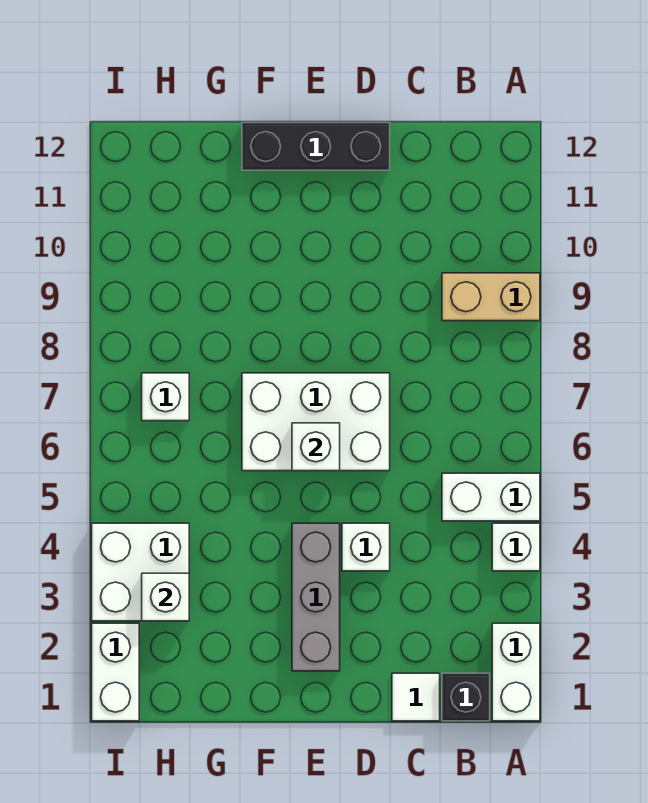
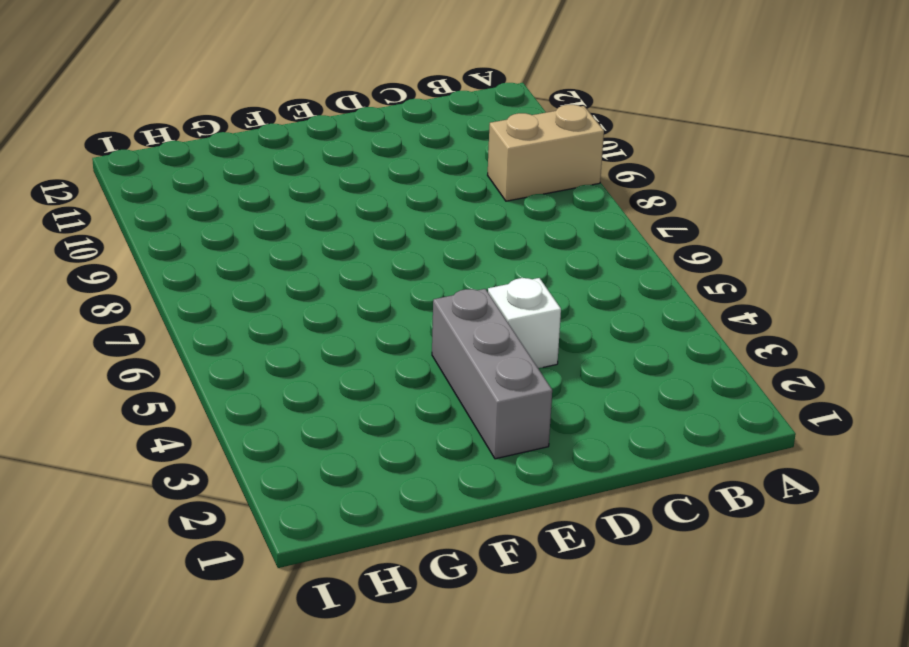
none -> white brick A1:A2 level 1
none -> white brick A4 level 1
none -> white brick A5:B5 level 1

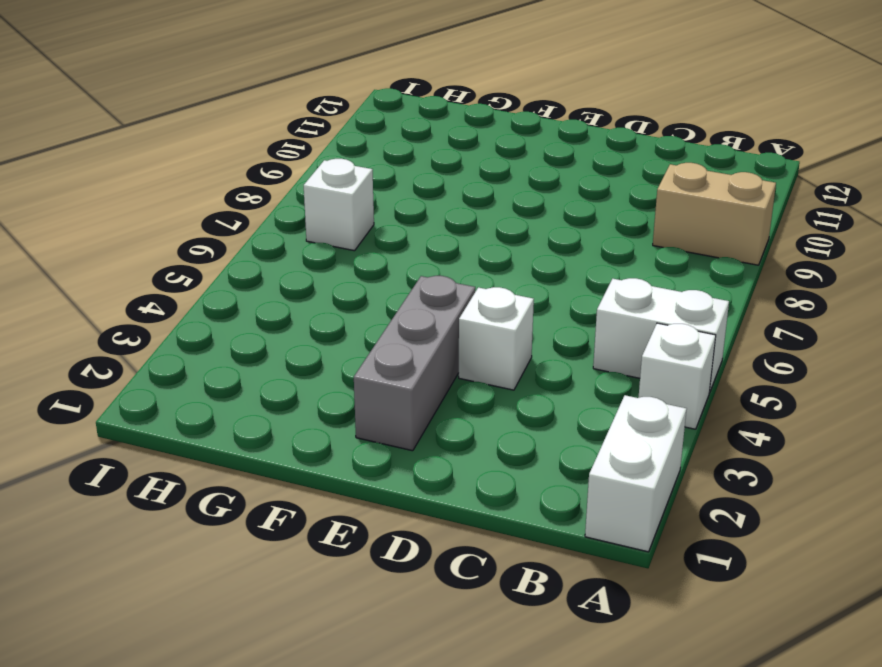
none -> black brick B1 level 1
none -> white tile C1 level 1
none -> white brick D6:F7 level 1

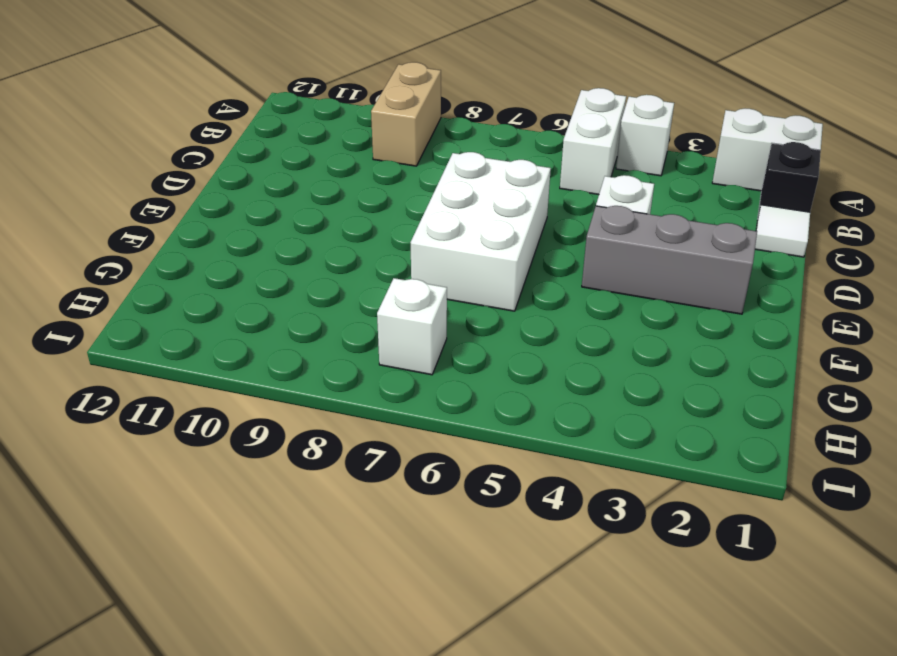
none -> black brick D12:F12 level 1
none -> white brick H3:I4 level 1
none -> white brick I1:I2 level 1

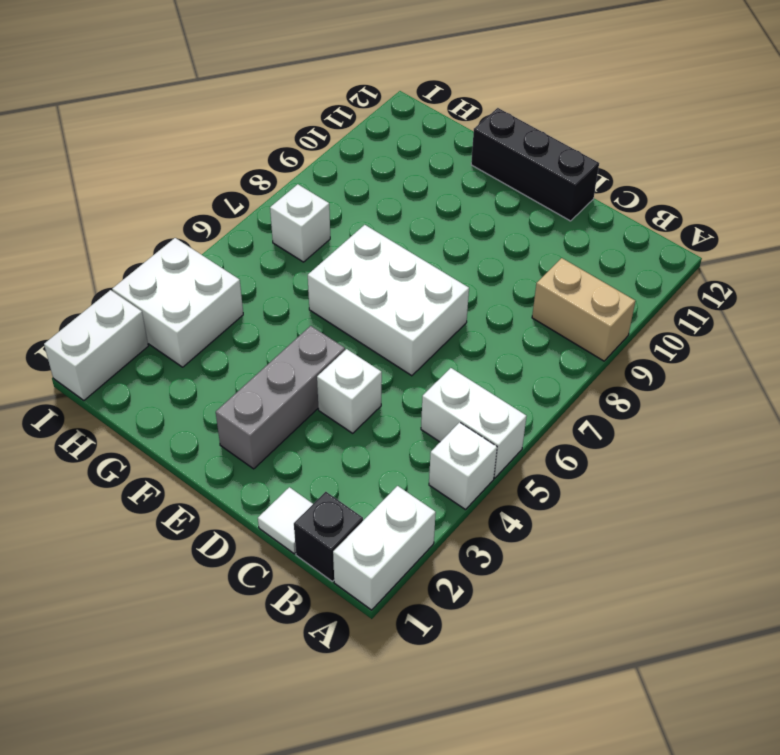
none -> white brick E6 level 2
none -> white brick H3 level 2

